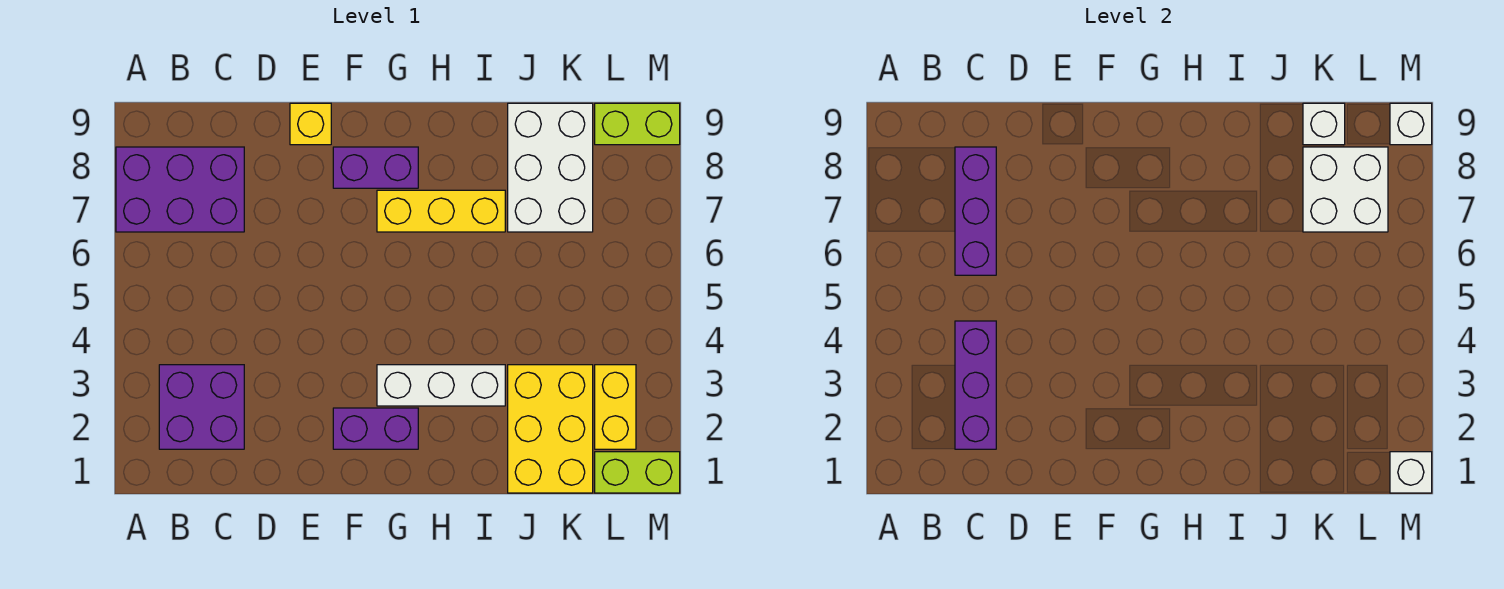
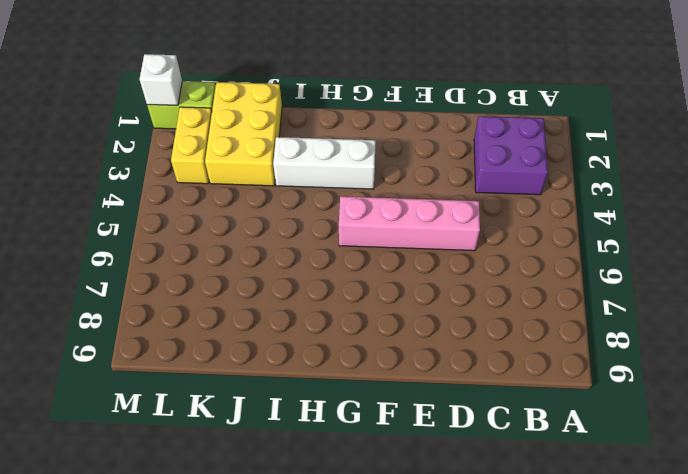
pink brick D5:G5 level 1 -> none
none -> purple brick A7:C8 level 1
none -> yellow brick E9 level 1
none -> purple brick F2:G2 level 1

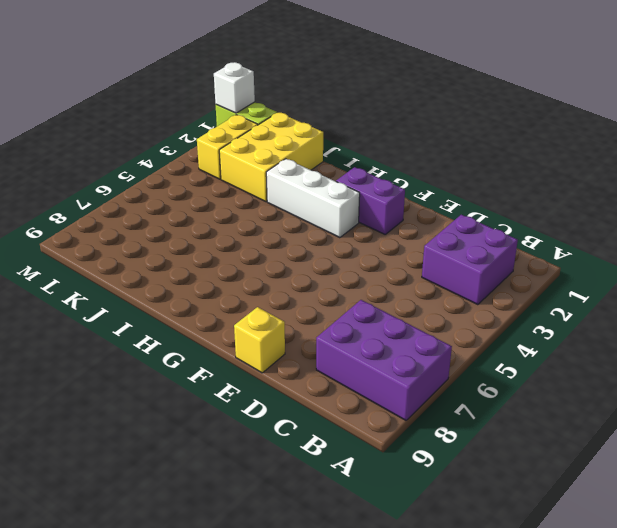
none -> purple brick F8:G8 level 1
none -> yellow brick G7:I7 level 1
none -> white brick J7:K9 level 1

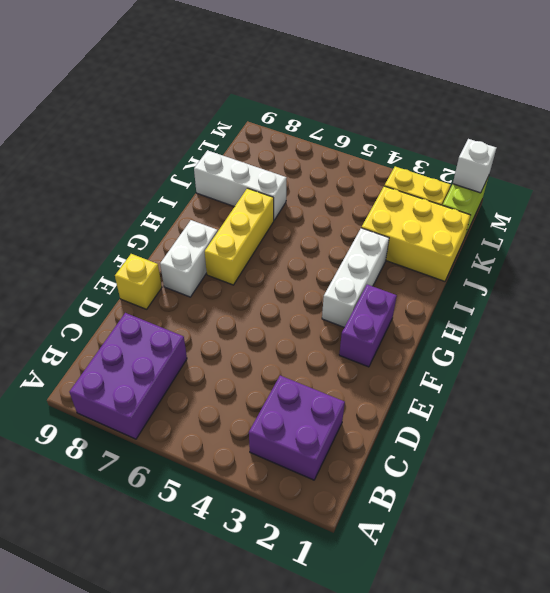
white brick F8:G8 level 1 -> purple brick F8:G8 level 1
white brick J7:J9 level 1 -> white brick J7:K9 level 1
none -> lime brick L9:M9 level 1
none -> purple brick C2:C4 level 2
none -> purple brick C6:C8 level 2

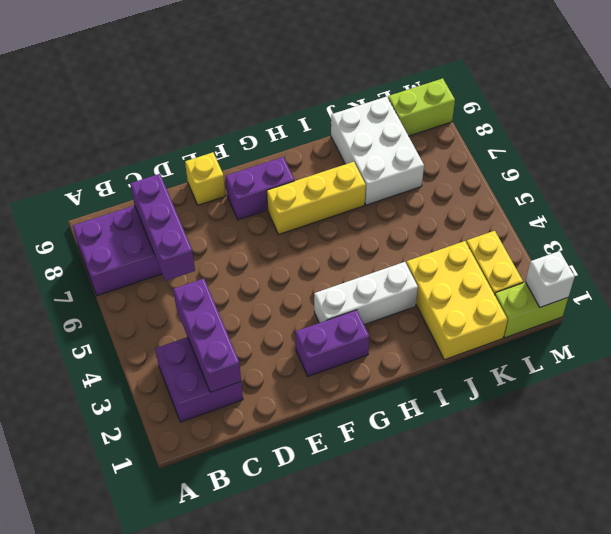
none -> white brick K7:L8 level 2
none -> white brick K9 level 2
none -> white brick M9 level 2

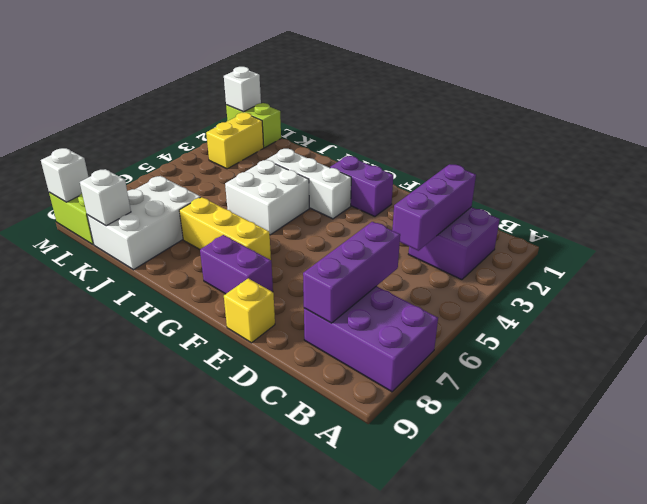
white brick H4:I5 level 1 -> white brick K7:L8 level 2
none -> yellow brick J1:K3 level 1

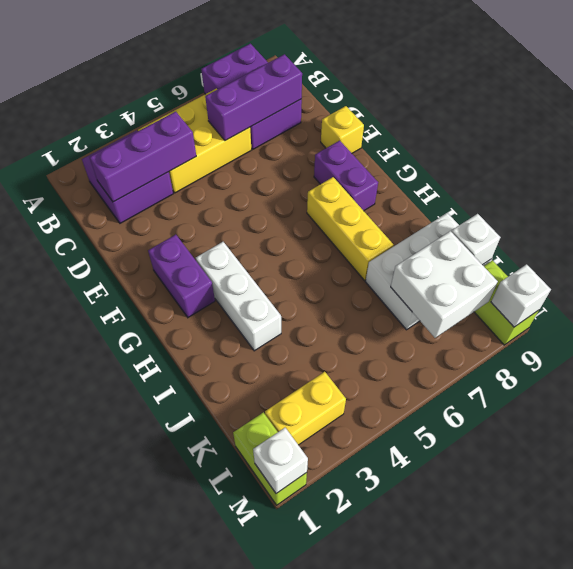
yellow brick B4:C6 level 1 -> yellow brick J1:K3 level 1

